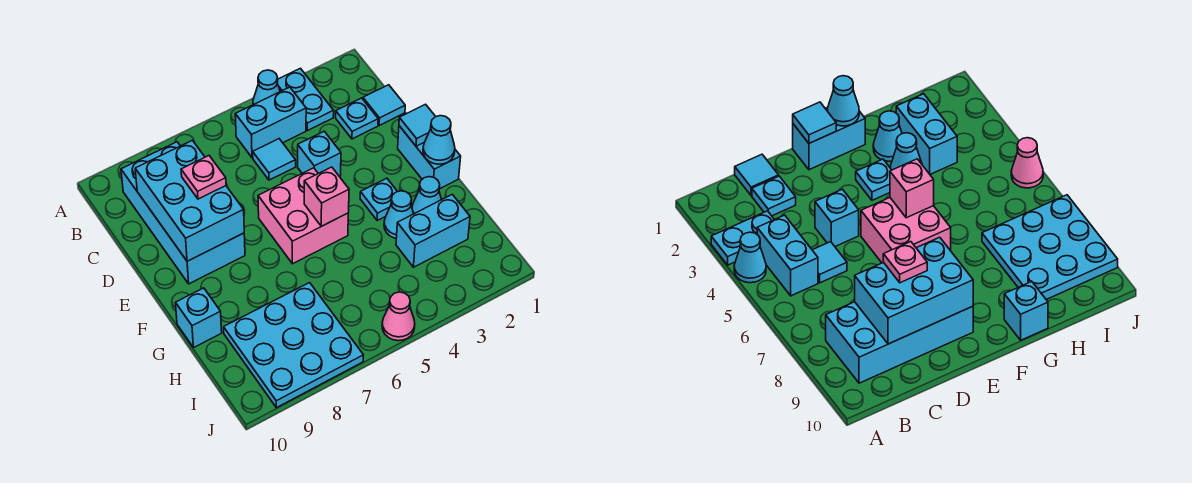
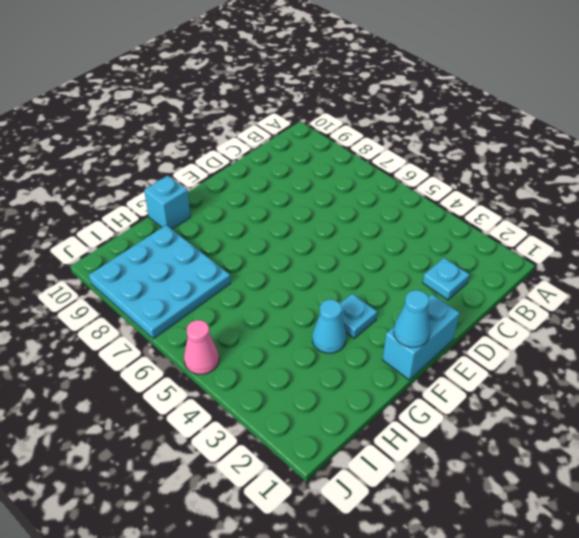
none -> cyan plate A3:B3 level 1
none -> cyan cone A4 level 1
none -> cyan brick B4:B5 level 1

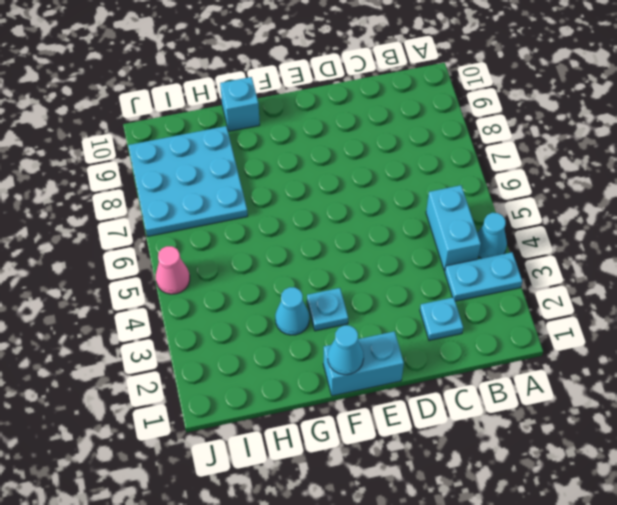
none -> cyan brick B8:E9 level 1
none -> cyan tile C1 level 1
none -> cyan tile C5 level 1

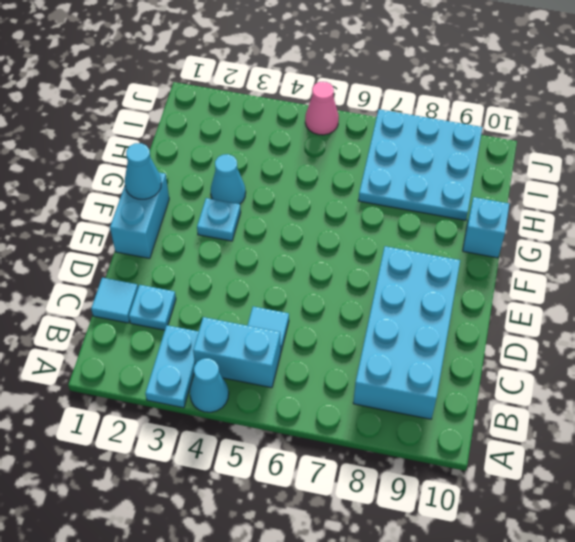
none -> cyan brick D4 level 1
none -> pink brick E5:F6 level 1
none -> cyan cone G2 level 1

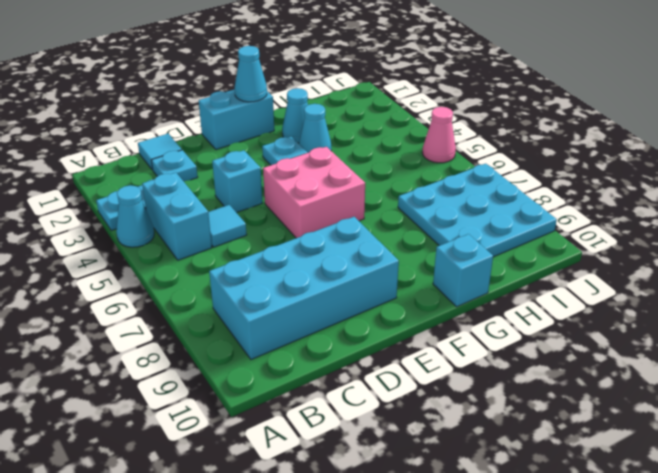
none -> cyan brick H2:H3 level 1
none -> cyan brick C8:E9 level 2
none -> cyan tile E1 level 2

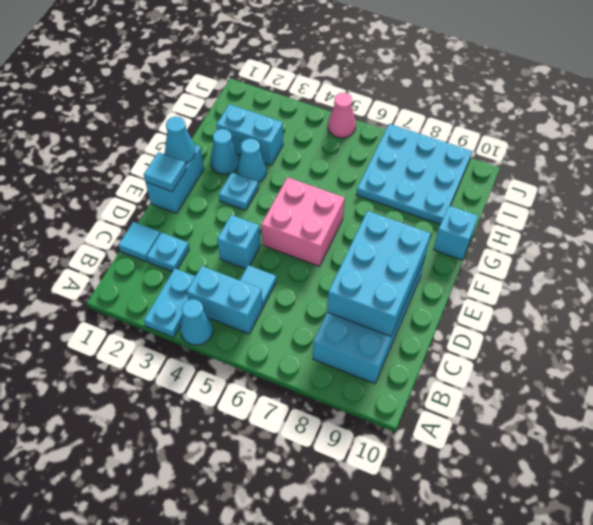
none -> pink brick F5 level 2
none -> pink plate D8 level 3

